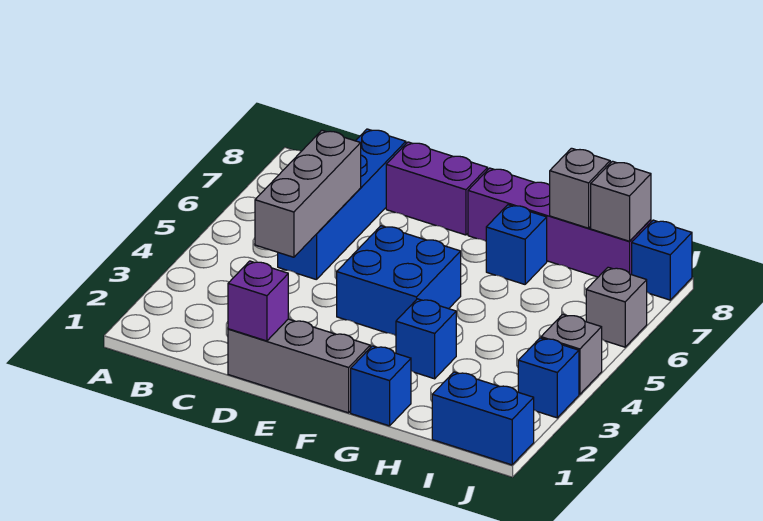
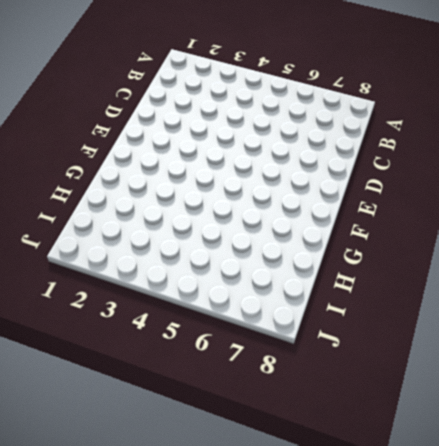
none -> blue brick C5:C8 level 1
none -> grey brick D1:F1 level 1
none -> purple brick D8:E8 level 1

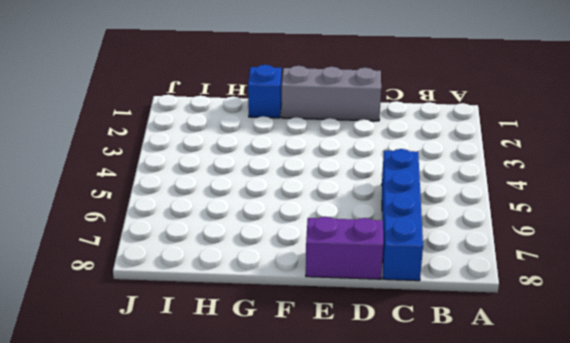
none -> blue brick E4:F5 level 1
none -> purple brick F8:I8 level 1
none -> blue brick G3 level 1

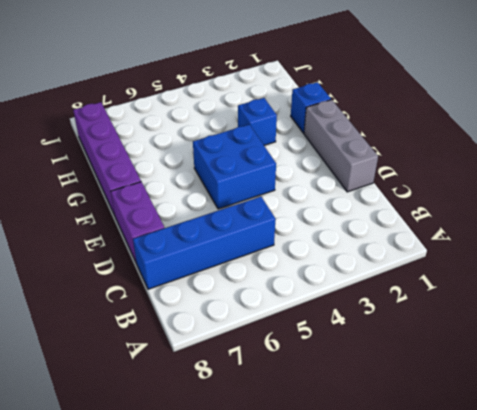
none -> blue brick G7 level 1
none -> blue brick I1:J1 level 1
none -> blue brick J3 level 1

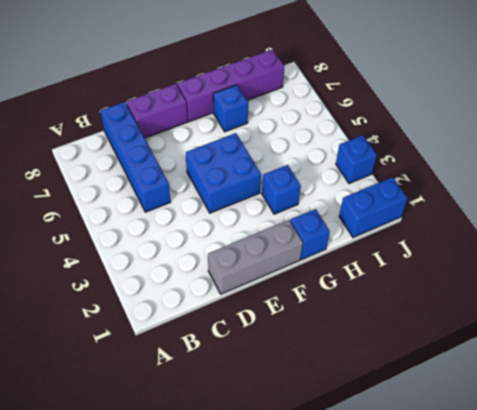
none -> grey brick J4 level 1
none -> grey brick J6 level 1
none -> blue brick J8 level 1

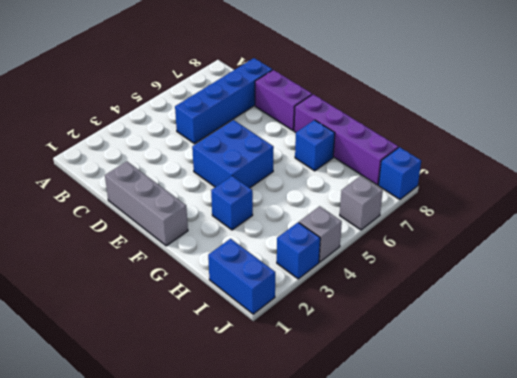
none -> blue brick G1 level 1
none -> grey brick C4:C6 level 2
none -> purple brick D1 level 2

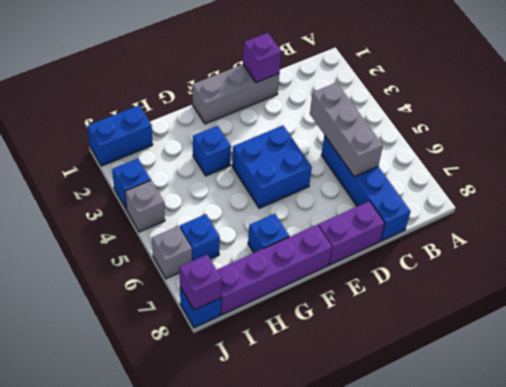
blue brick I6 level 1 -> blue brick G1 level 1
purple brick J8 level 2 -> none
none -> grey brick H8 level 2
none -> grey brick I8 level 2

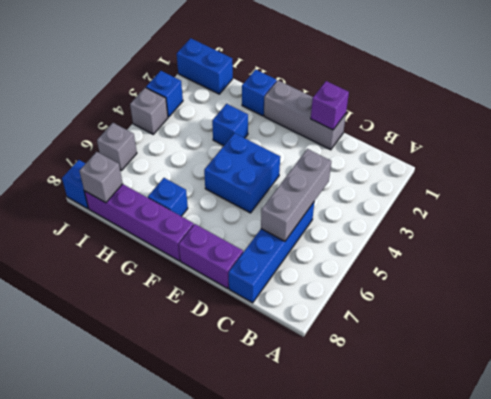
none -> grey brick H8 level 2

